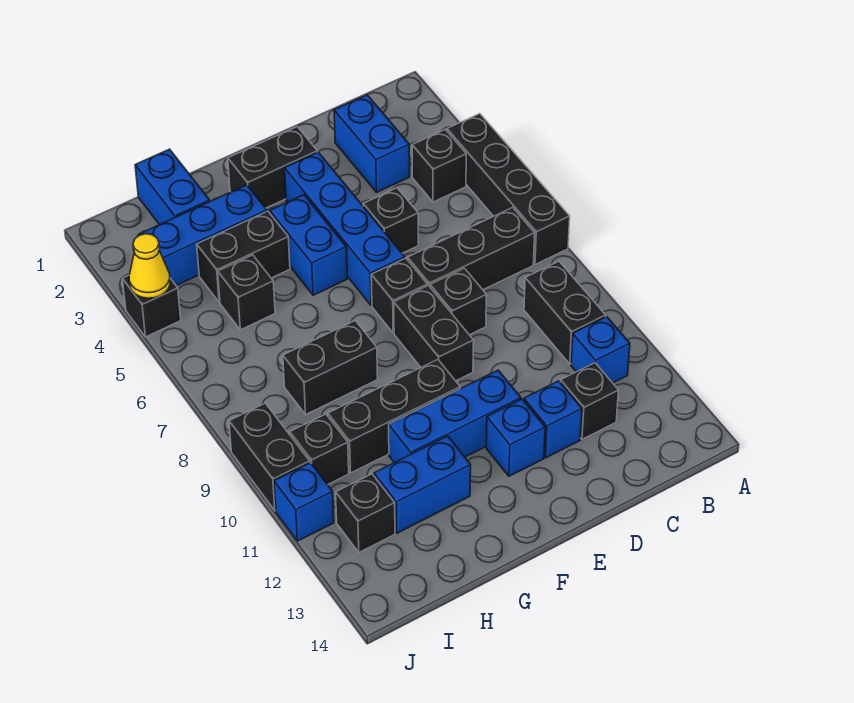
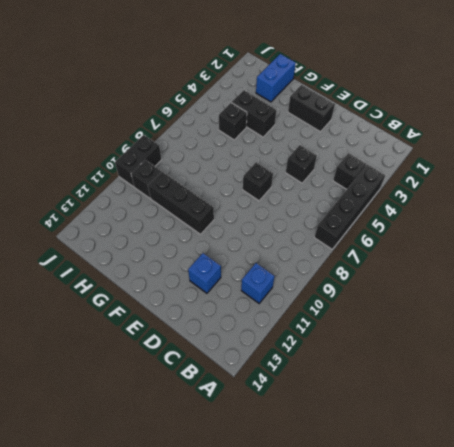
none -> black brick B7:D7 level 1
none -> black brick B9:B10 level 1
none -> blue brick C2:C3 level 1
none -> black brick C12 level 1

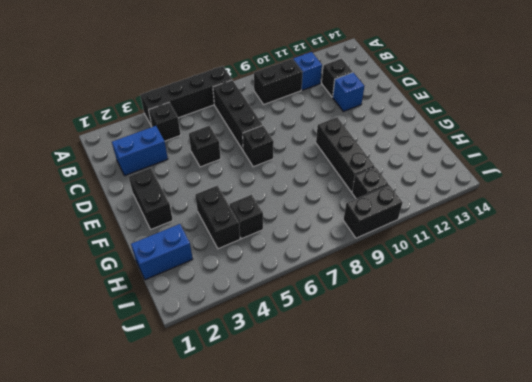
none -> black brick D8 level 1
none -> blue brick E3:E6 level 1
none -> black brick E8:E9 level 1
none -> blue brick E11:G11 level 1

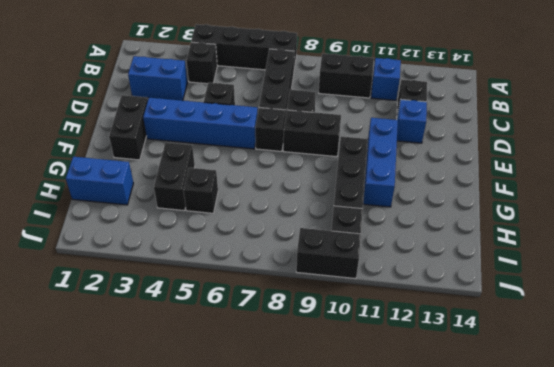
none -> blue brick E12 level 1
none -> blue brick F4:F5 level 1
none -> blue brick G3:I3 level 1
none -> black brick G8:H8 level 1

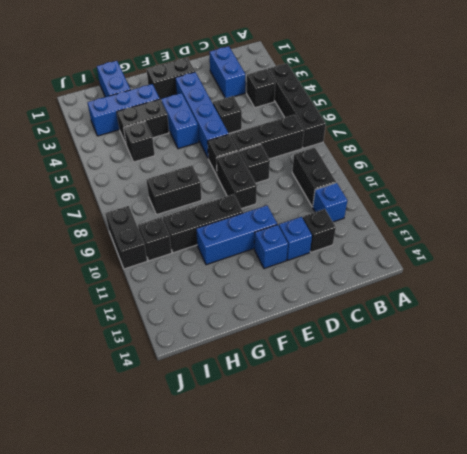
none -> blue brick G12:H12 level 1
none -> black brick I12 level 1
none -> black brick J4 level 1
none -> blue brick J11 level 1

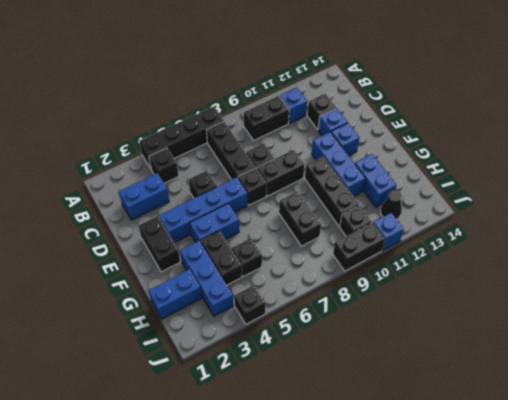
black cone I12 level 1 -> black brick I12 level 1
none -> yellow cone J4 level 2

